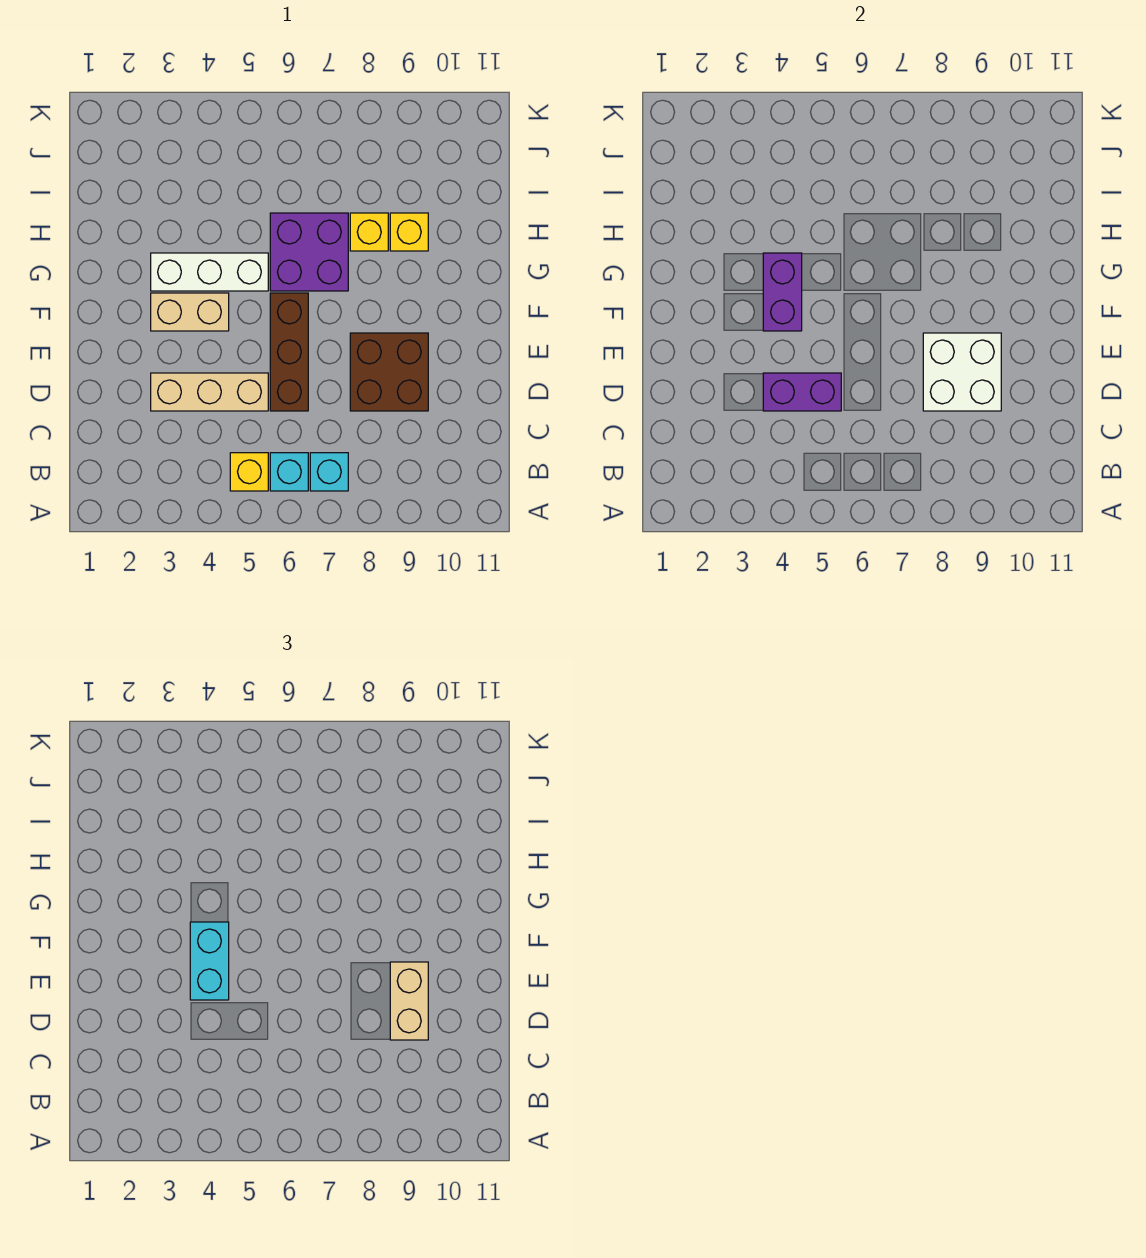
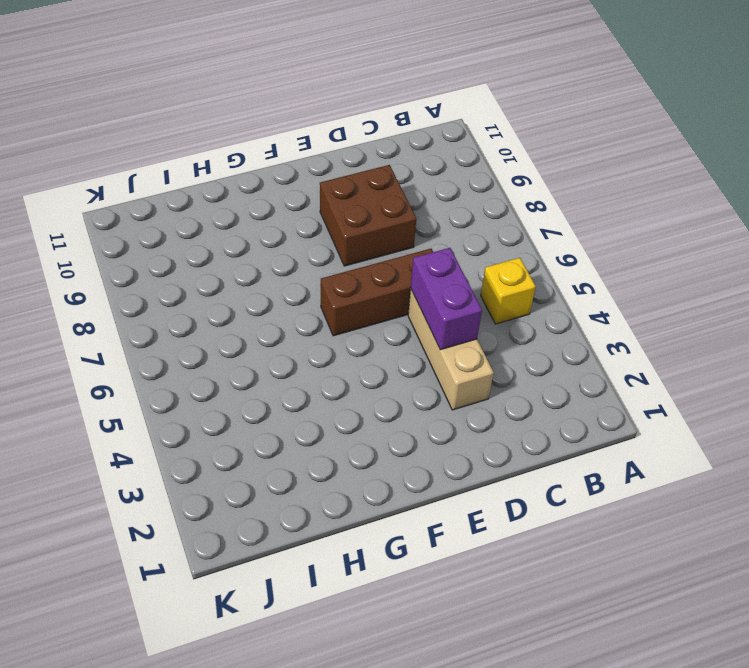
none -> cyan brick B6 level 1
none -> cyan brick B7 level 1
none -> tan brick F3:F4 level 1

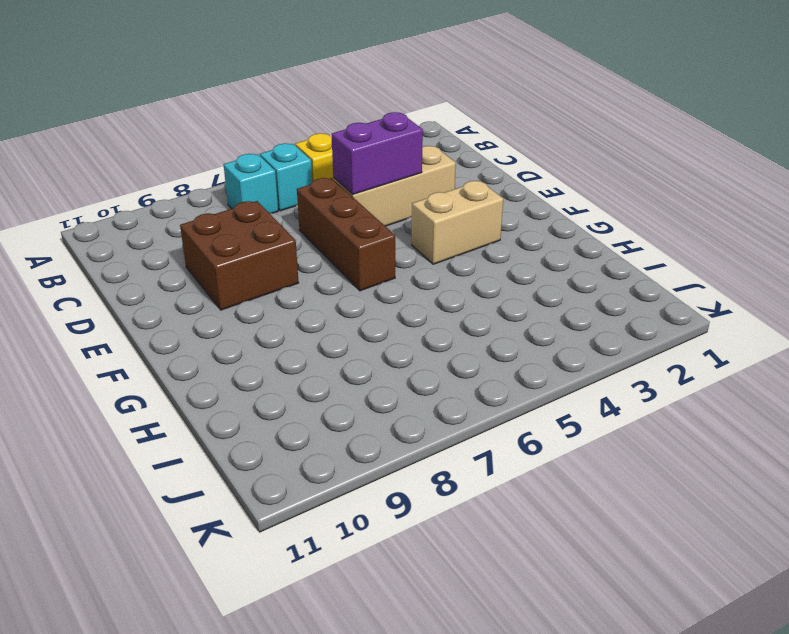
none -> white brick G3:G5 level 1
none -> purple brick G6:H7 level 1
none -> yellow brick H8 level 1

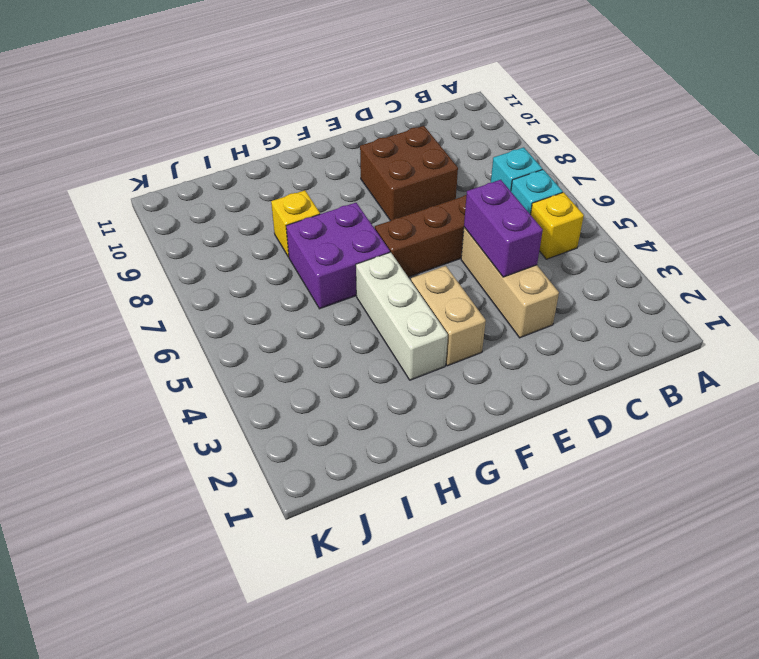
none -> yellow brick H9 level 1
none -> white brick D8:E9 level 2
none -> purple brick F4:G4 level 2

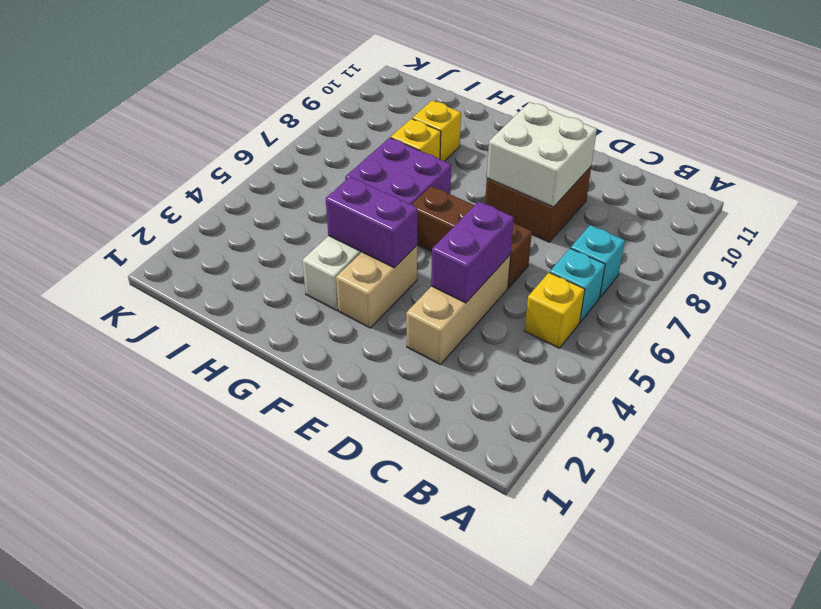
none -> tan brick D9:E9 level 3
none -> cyan brick E4:F4 level 3

